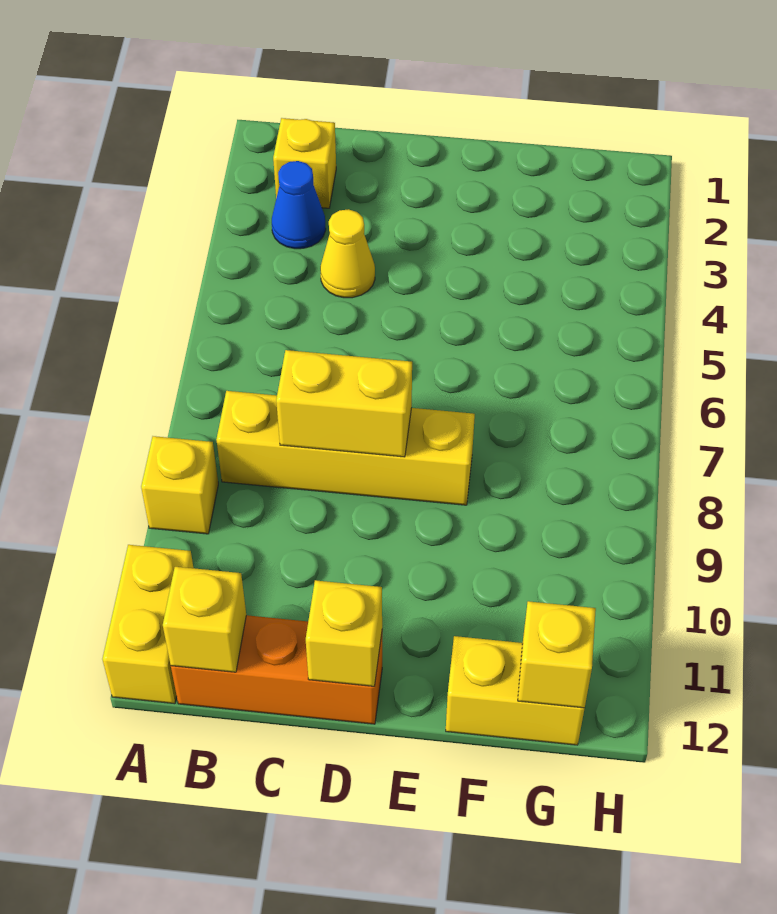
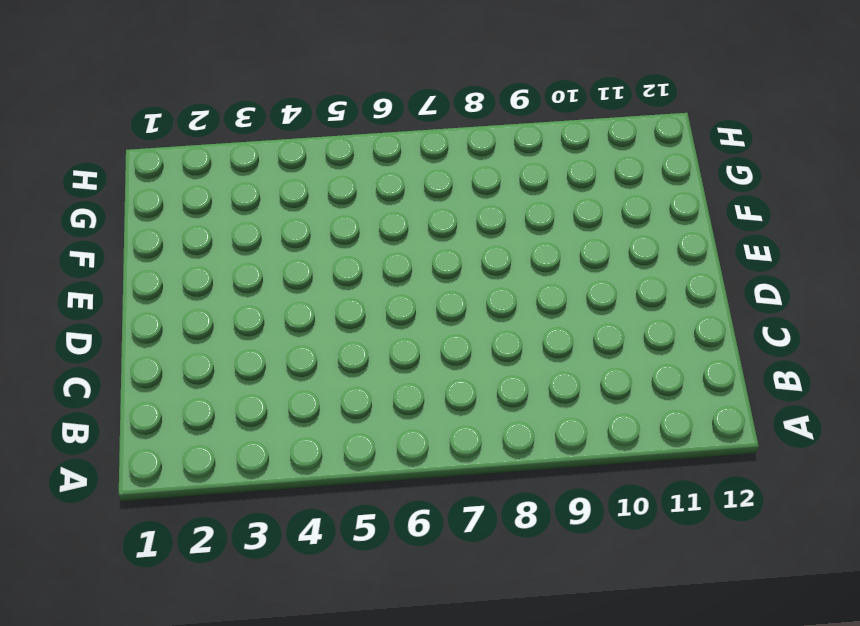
none -> yellow brick A9 level 1
none -> yellow brick A11:A12 level 1
none -> yellow brick B2 level 1

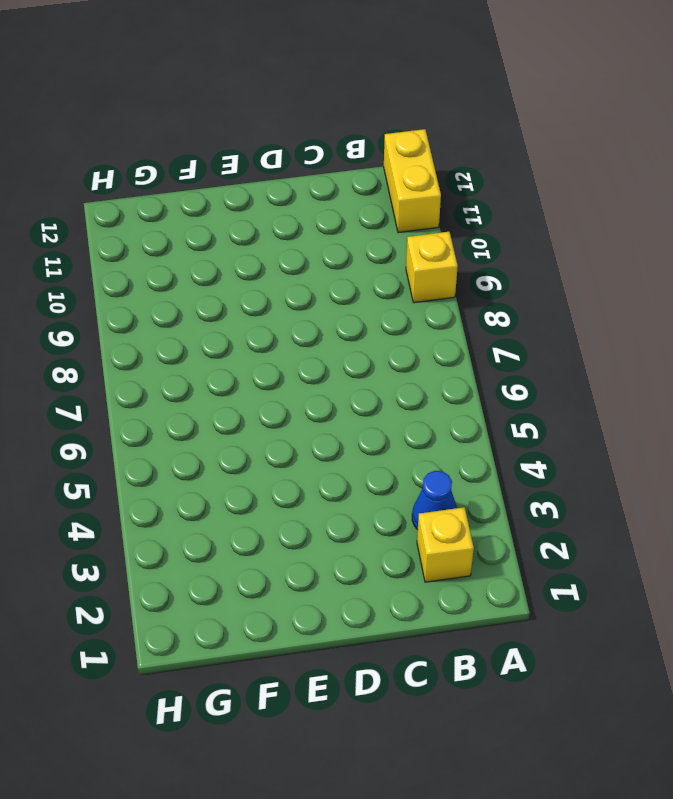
none -> yellow brick B8:E8 level 1
none -> orange brick B12:D12 level 1
none -> yellow cone C4 level 1

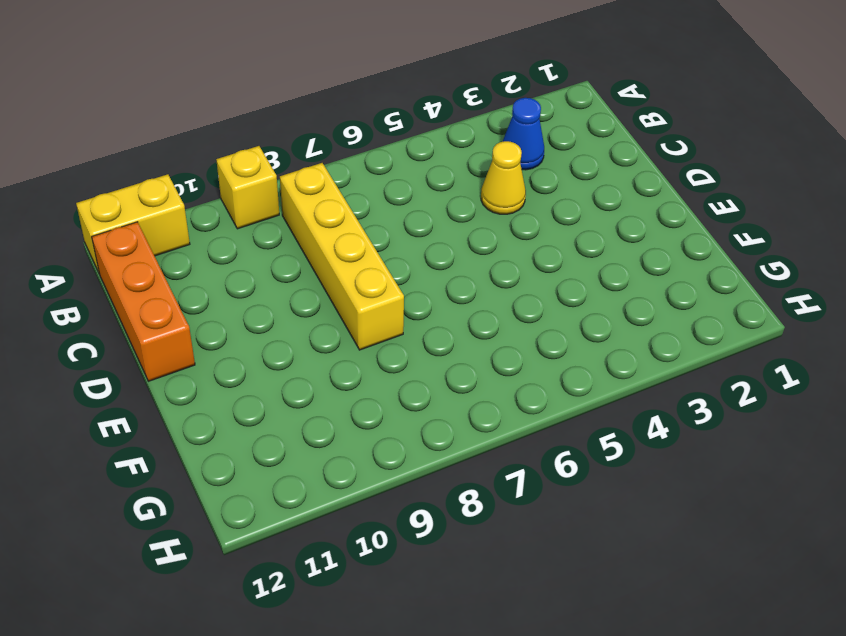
none -> yellow brick B2 level 1
none -> yellow brick F12:G12 level 1
none -> yellow brick B12 level 2

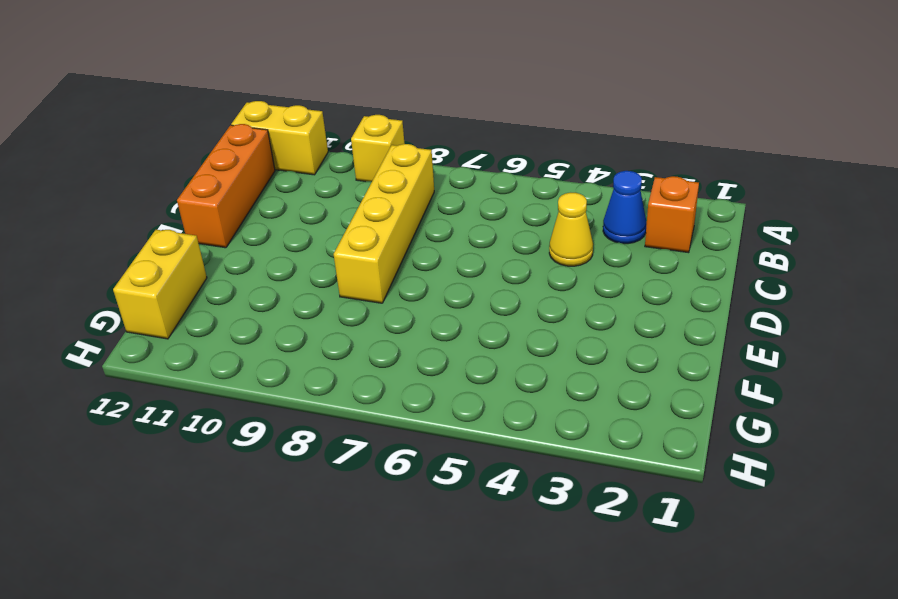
orange brick B2 level 1 -> yellow brick B2 level 1
none -> yellow brick B12 level 2
none -> yellow brick C8:D8 level 2
none -> yellow brick D12 level 2

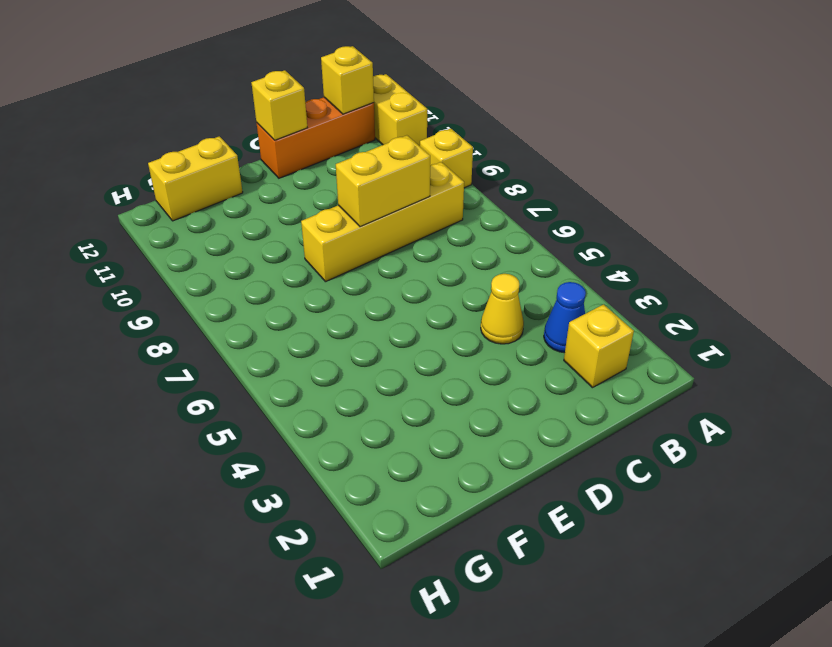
none -> yellow brick G12 level 2

